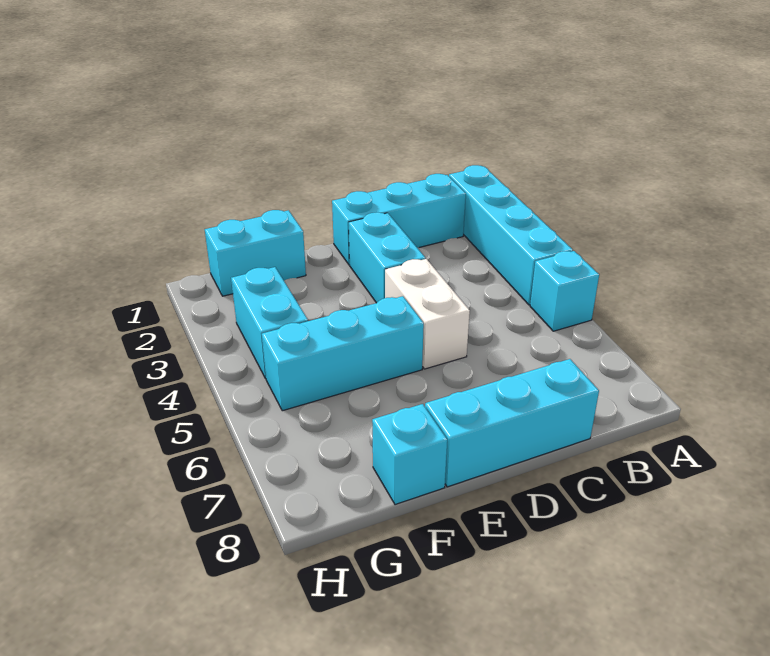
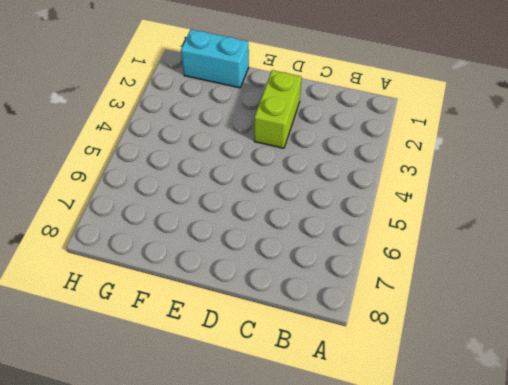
lime brick D2:D3 level 1 -> cyan brick D2:D3 level 1
none -> cyan brick A1:A4 level 1
none -> cyan brick A5 level 1

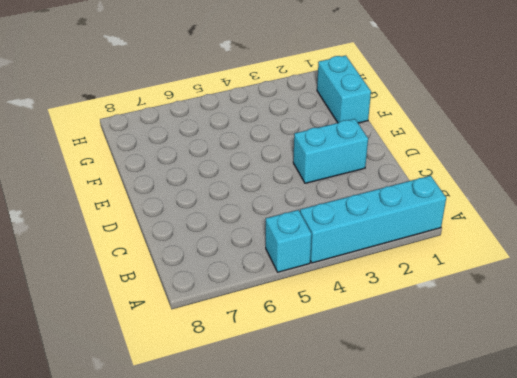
none -> cyan brick B1:D1 level 1
none -> cyan brick C8:E8 level 1

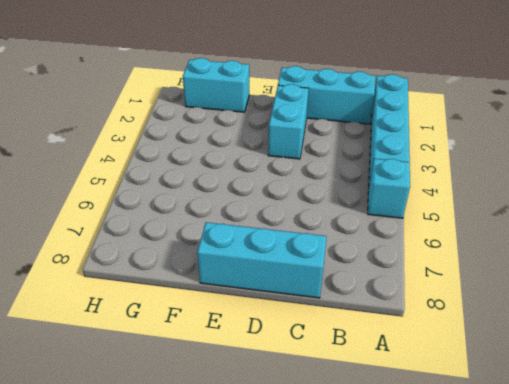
none -> white brick D4:D5 level 1
none -> cyan brick E5:G5 level 1

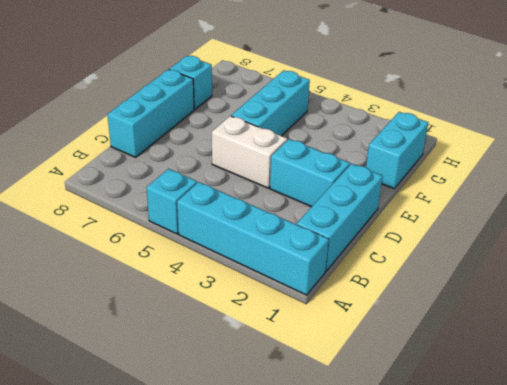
none -> cyan brick G3:G4 level 1

